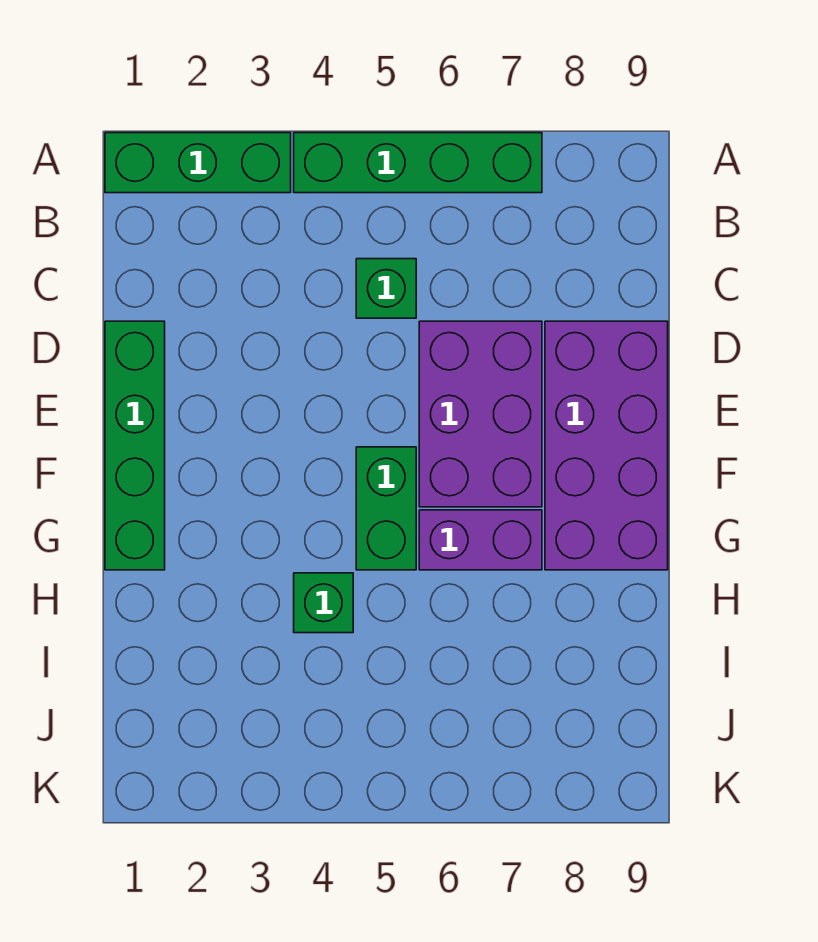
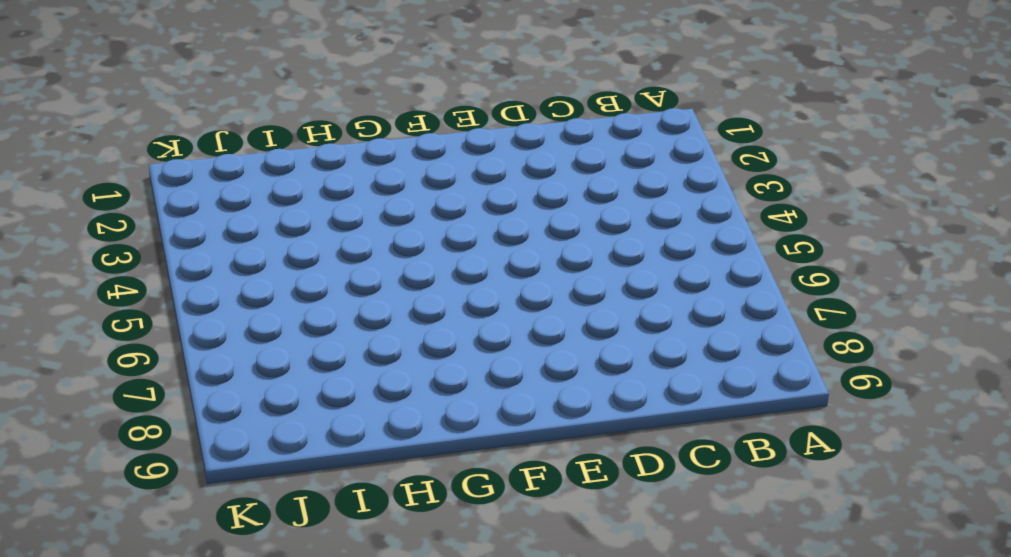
none -> green brick A1:A3 level 1
none -> green brick A4:A7 level 1

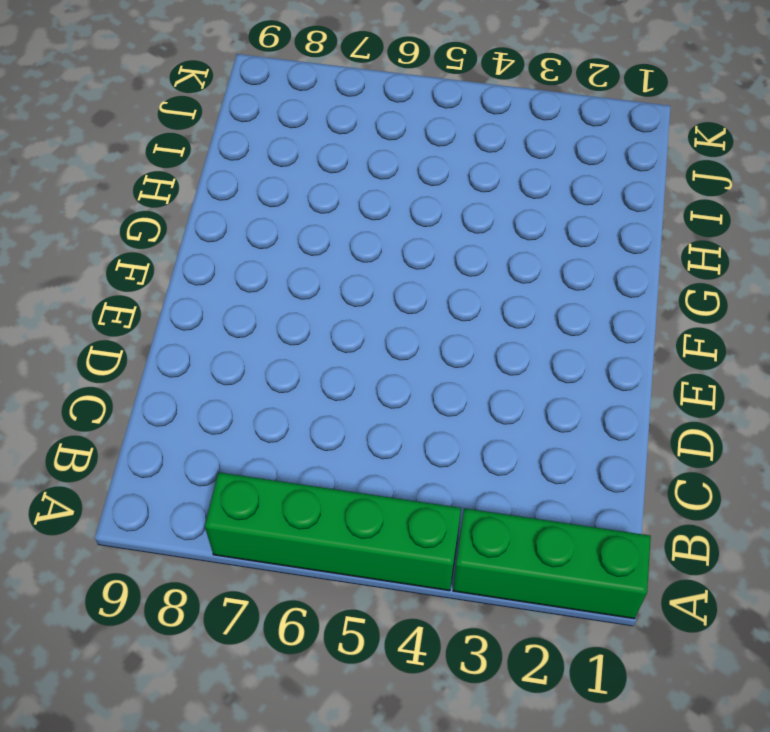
none -> green brick C5 level 1
none -> green brick D1:G1 level 1

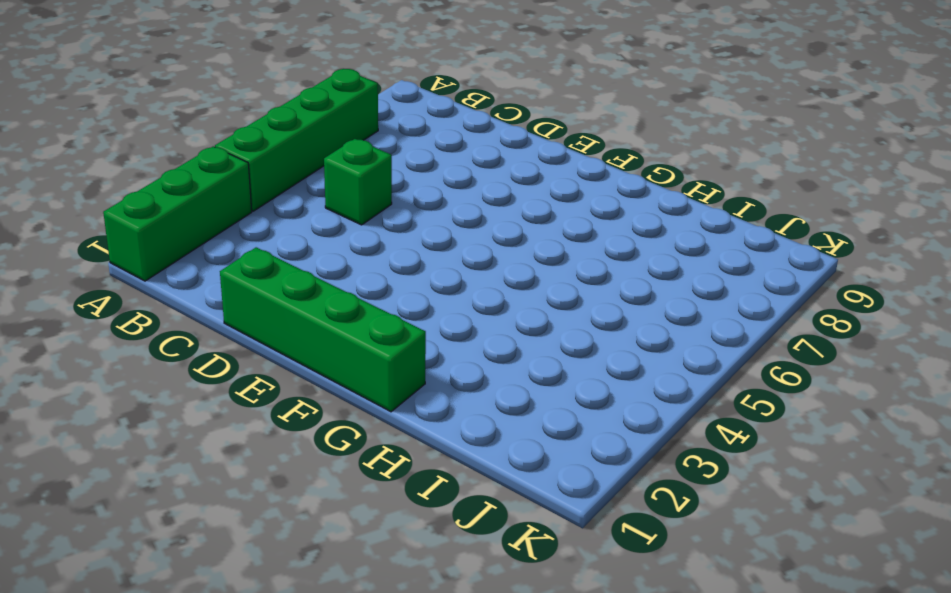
none -> purple brick D6:F7 level 1
none -> purple brick D8:G9 level 1

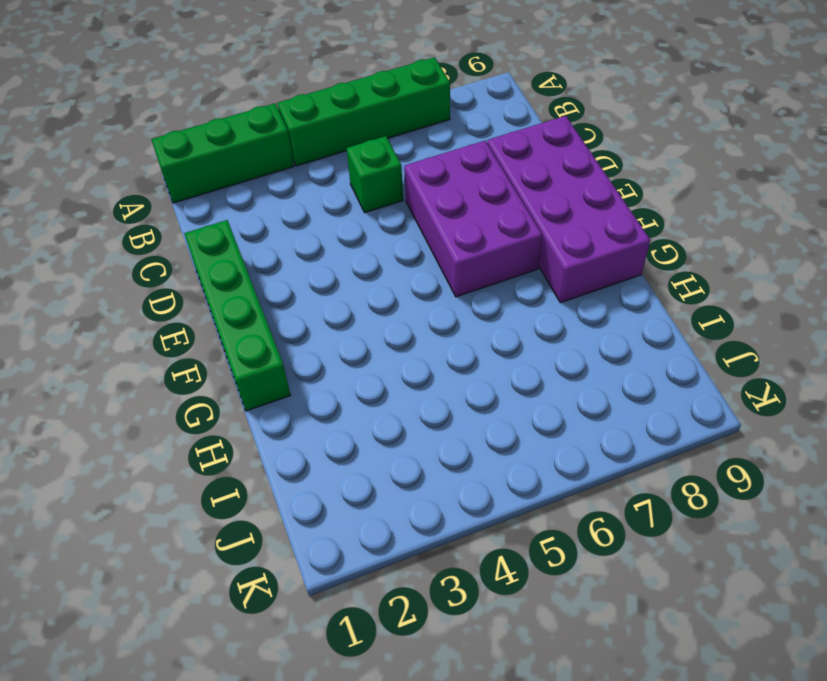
none -> green brick F5:G5 level 1
none -> purple brick G6:G7 level 1

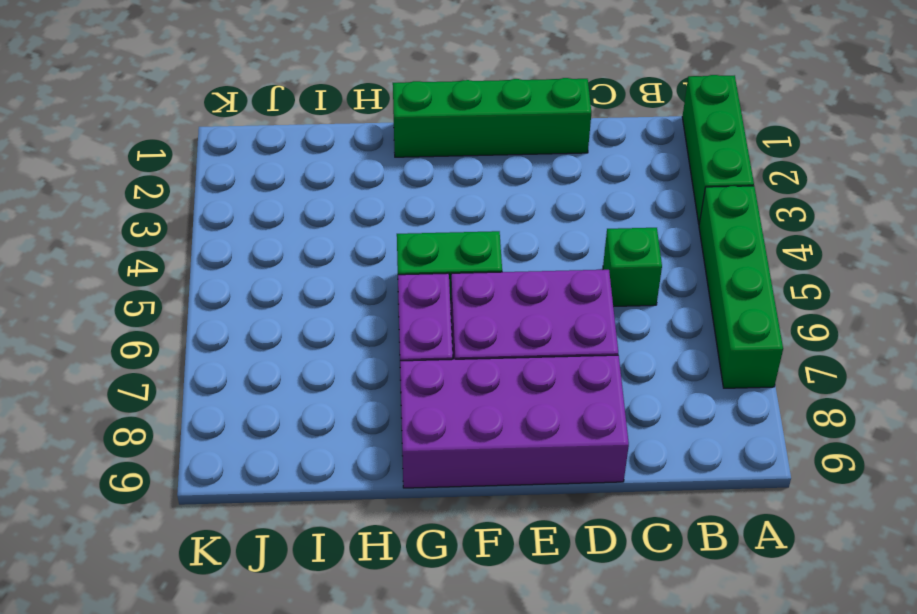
none -> green brick H4 level 1

